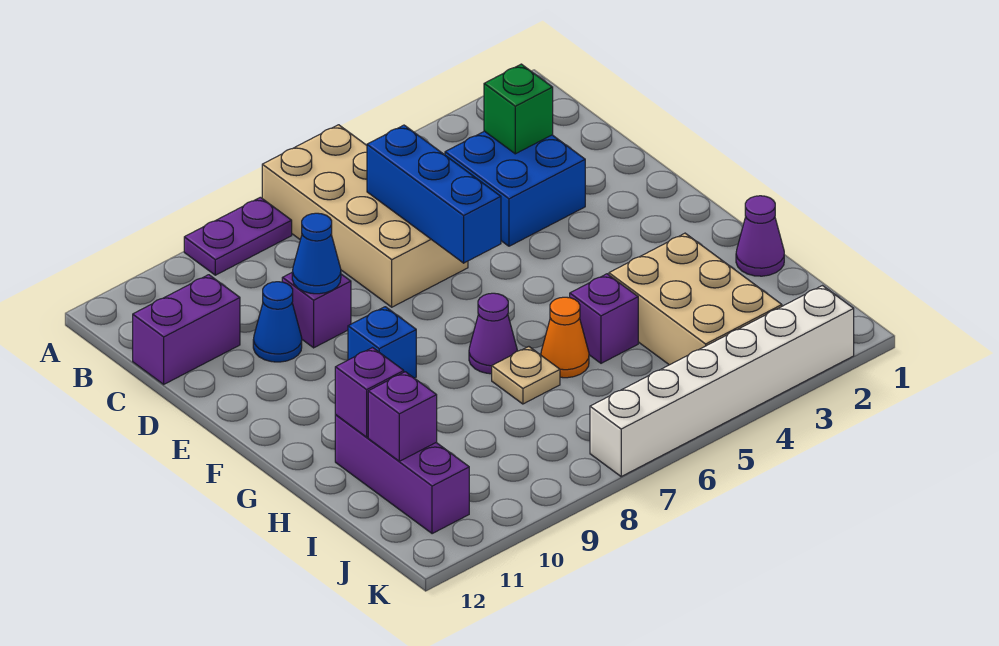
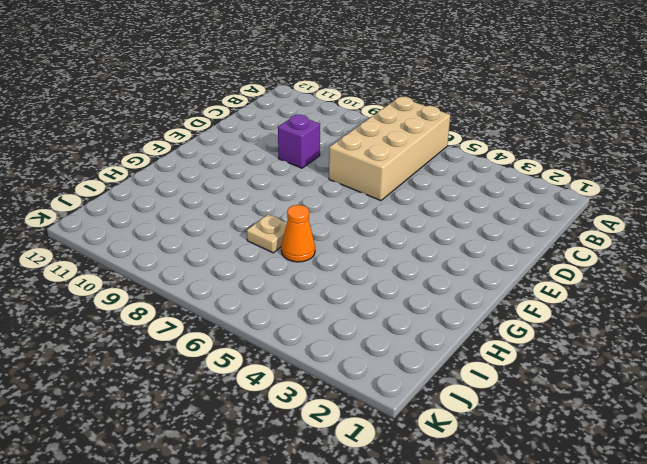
none -> purple plate A8:A9 level 1
none -> blue brick C3:D4 level 1
none -> purple brick C11:C12 level 1

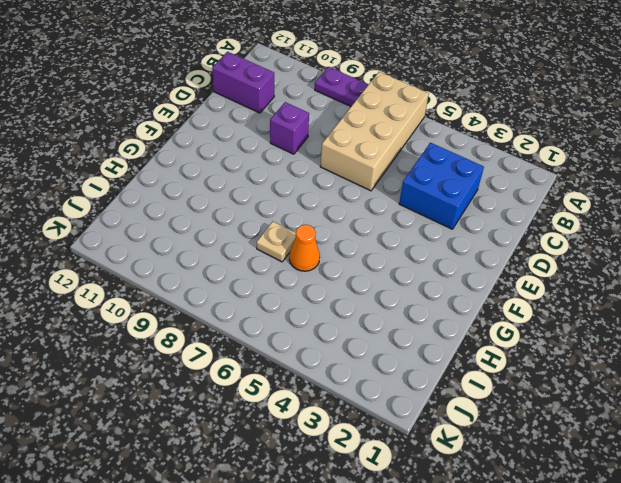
none -> blue cone D10 level 1
none -> blue brick F9 level 1
none -> purple cone G7 level 1

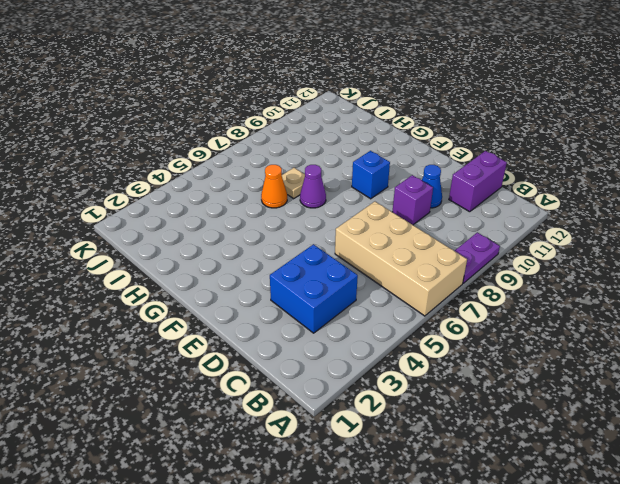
none -> purple cone H1 level 1
none -> tan brick H3:J4 level 1
none -> purple brick H5 level 1

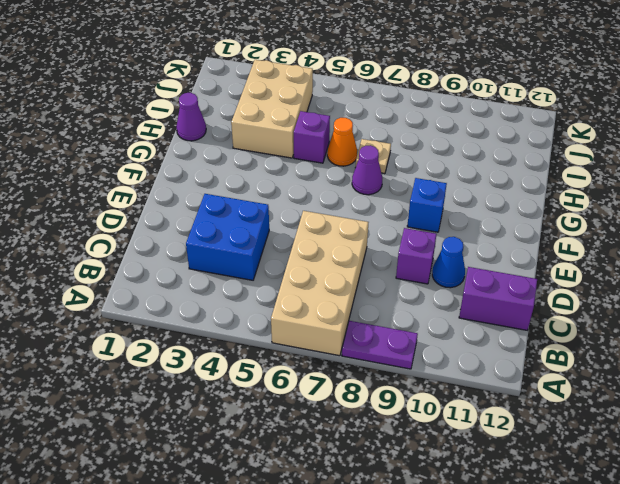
none -> purple brick H11:J11 level 1
none -> white brick K2:K7 level 1
none -> green brick C3 level 2

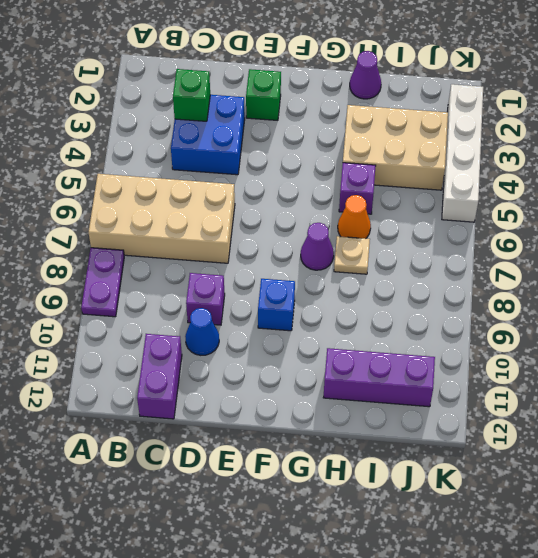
green brick E2 level 1 -> none
white brick K2:K5 level 1 -> white brick K2:K7 level 1
none -> blue brick C6:E6 level 2
none -> blue cone D9 level 2
none -> purple brick H11 level 2

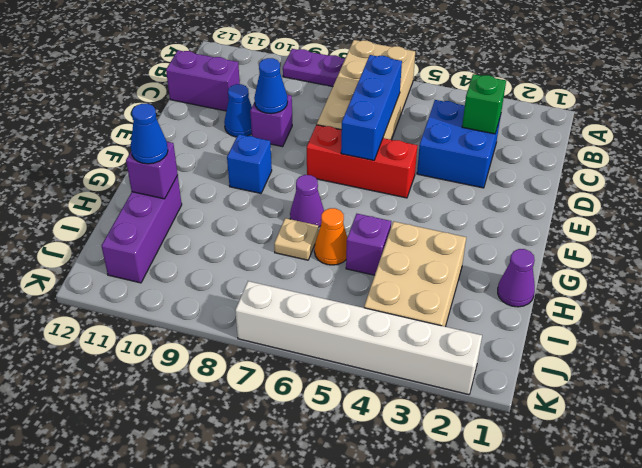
red brick E5:E7 level 1 -> none
blue cone H11 level 3 -> none
none -> purple brick I11 level 2

